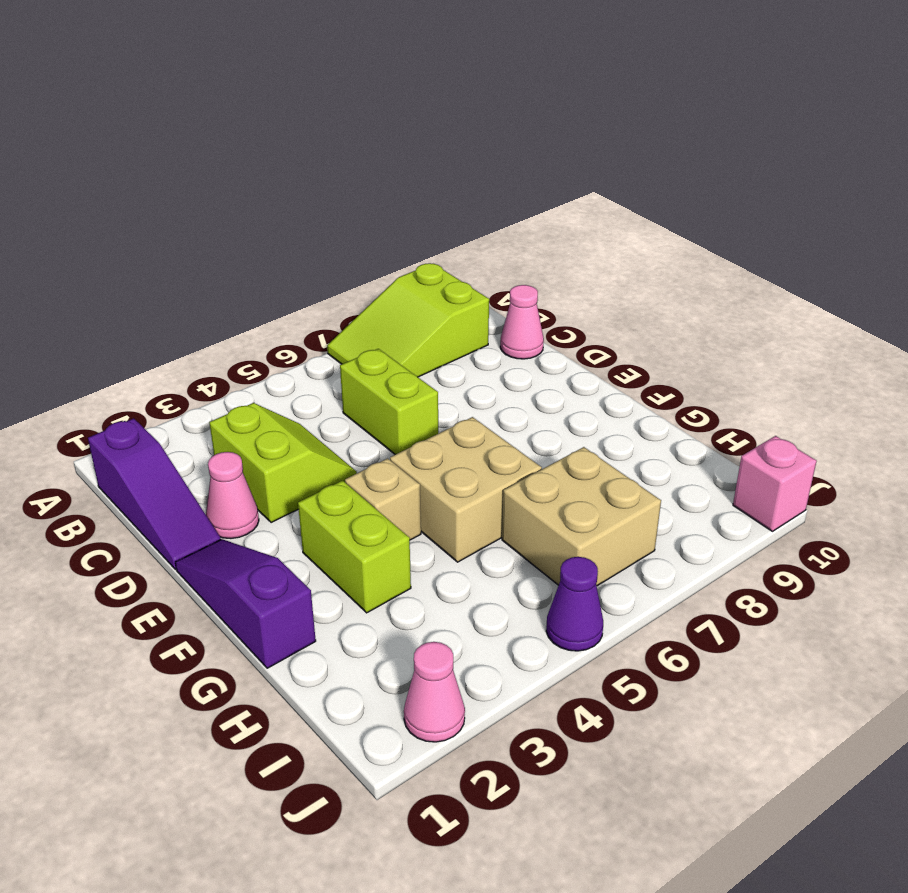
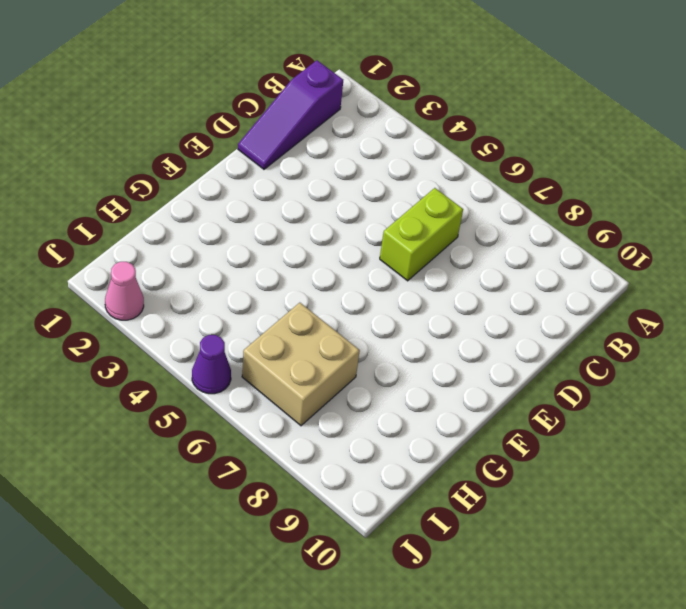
none -> lime slope A7:B9 level 1 top 9
none -> lime slope C3:D4 level 1 top 3
none -> pink cone C10 level 1

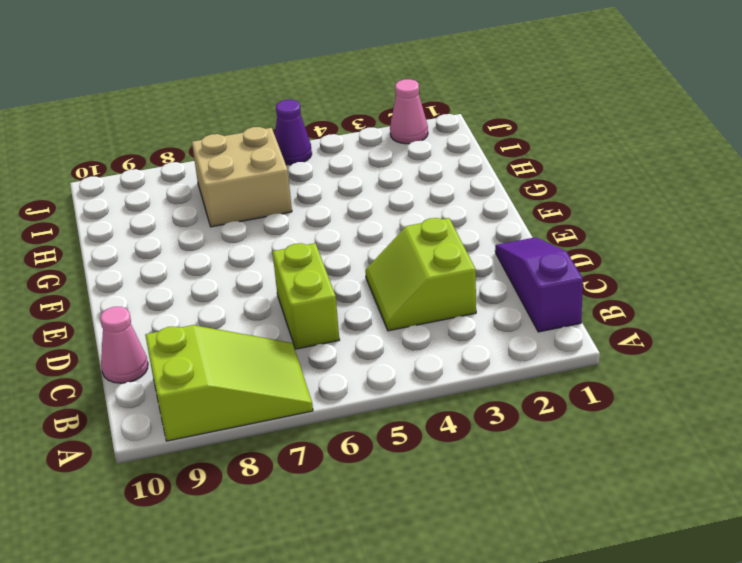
none -> pink cone D2 level 1
none -> purple slope E1:G1 level 1 top G
none -> lime brick F3:G3 level 1

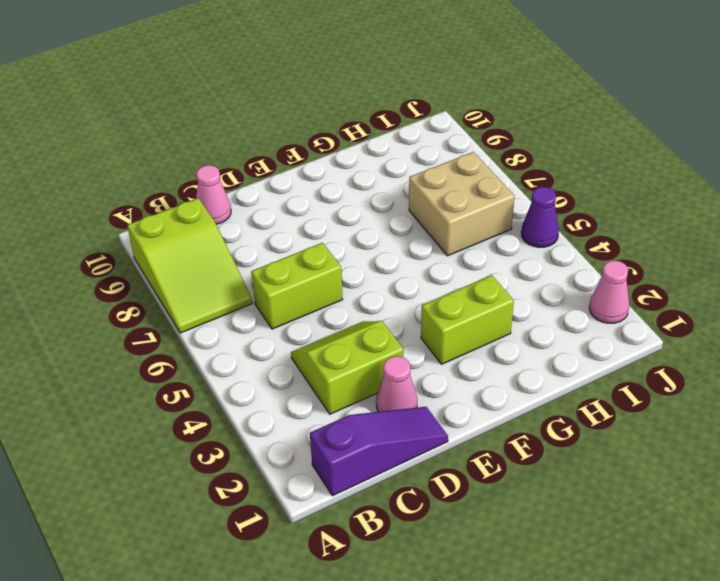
none -> purple slope E1:G1 level 1 top G
none -> tan brick F4 level 1
none -> tan brick F5:G6 level 1

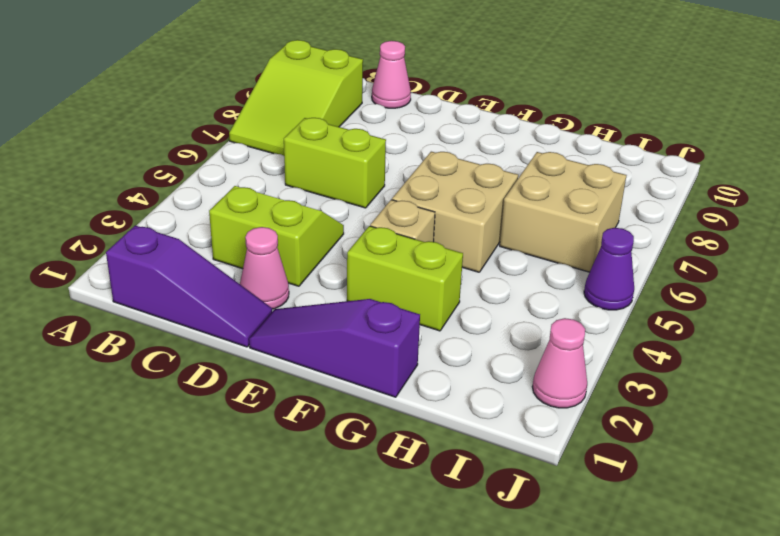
none -> pink brick J10 level 1

